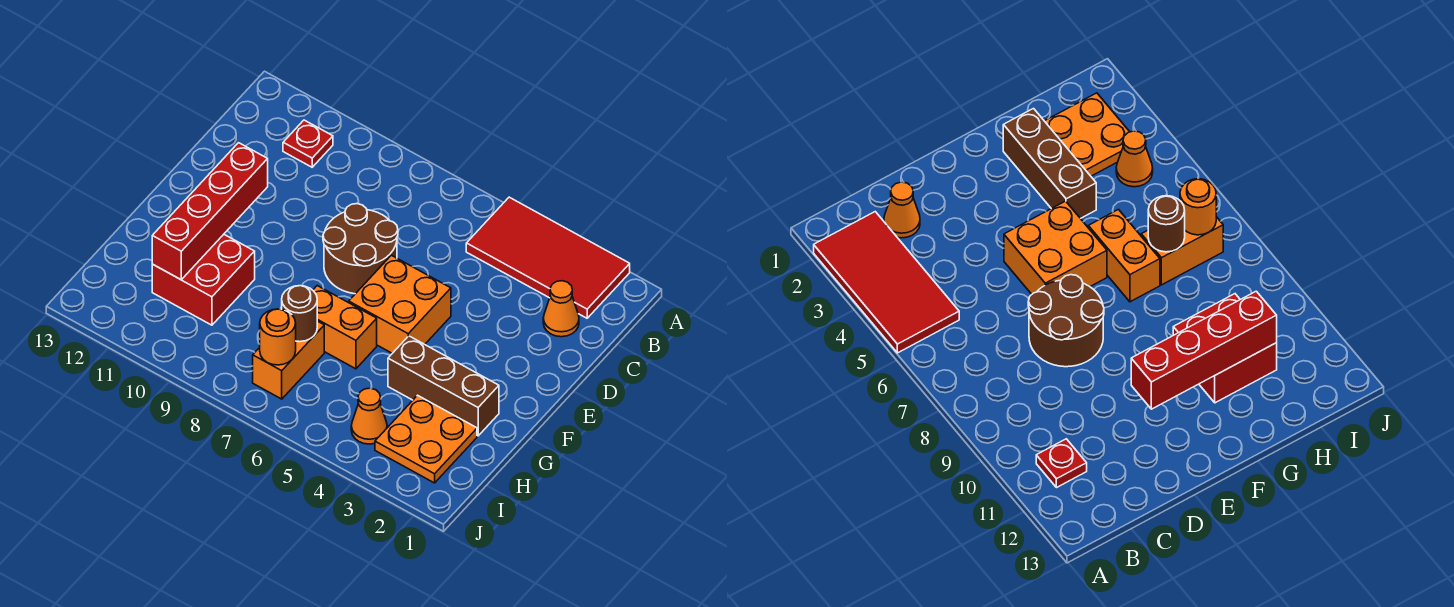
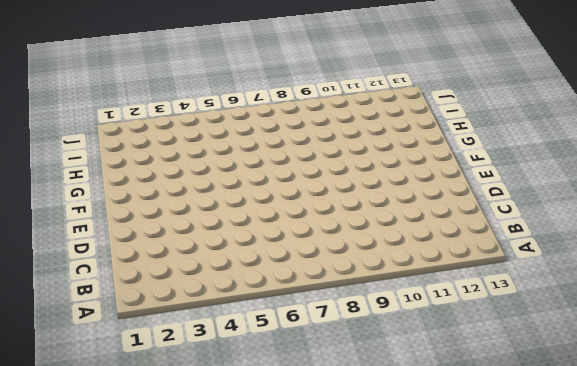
none -> red tile A2:B5 level 1
none -> red plate B11 level 1
none -> orange cone C2 level 1

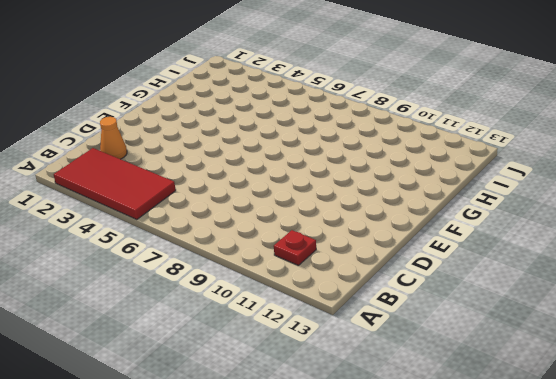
none -> brown round brick D7:E8 level 1
none -> orange brick E5:F6 level 1
none -> brown brick G2:G4 level 1

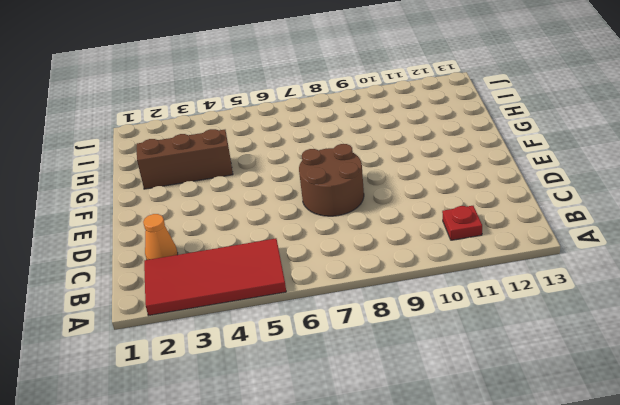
none -> orange brick E5:F6 level 1
none -> orange brick G6:G7 level 1
none -> red brick G10:H11 level 1

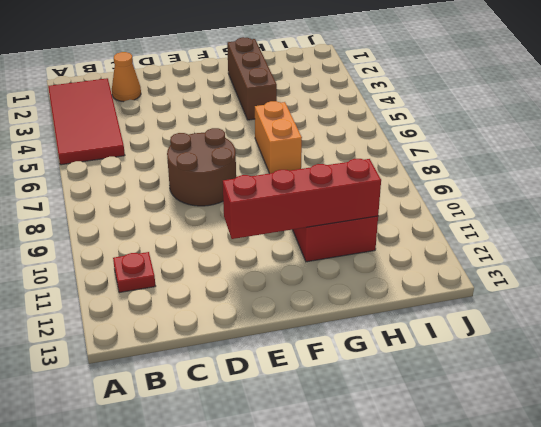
none -> orange brick E5:F6 level 1
none -> orange plate H2:I3 level 1
none -> orange brick H7:I7 level 1

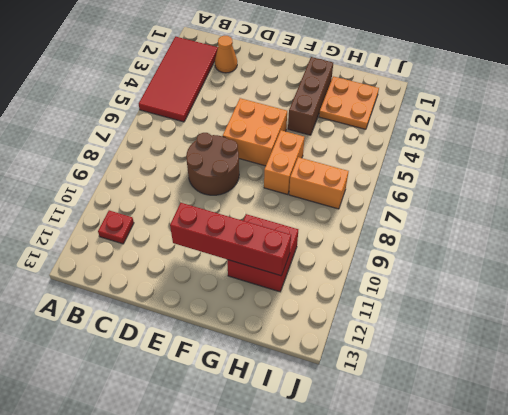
none -> orange cone I4 level 1
none -> brown round brick H7 level 2
none -> orange round brick I7 level 2

